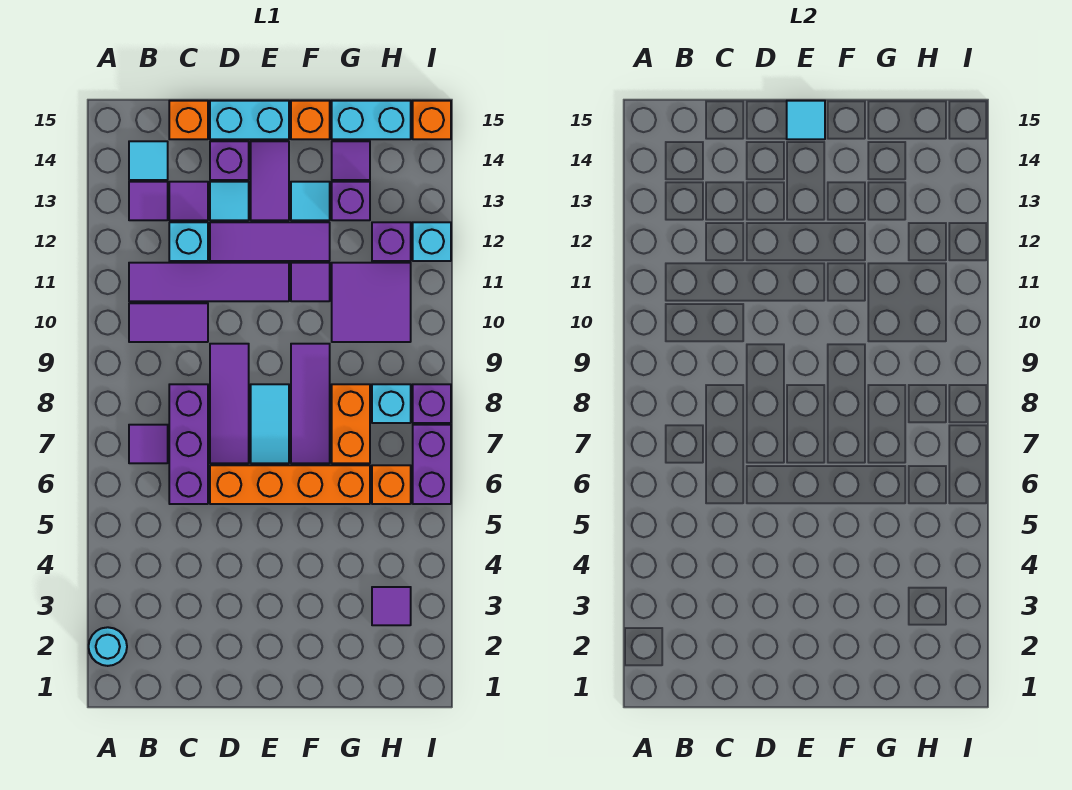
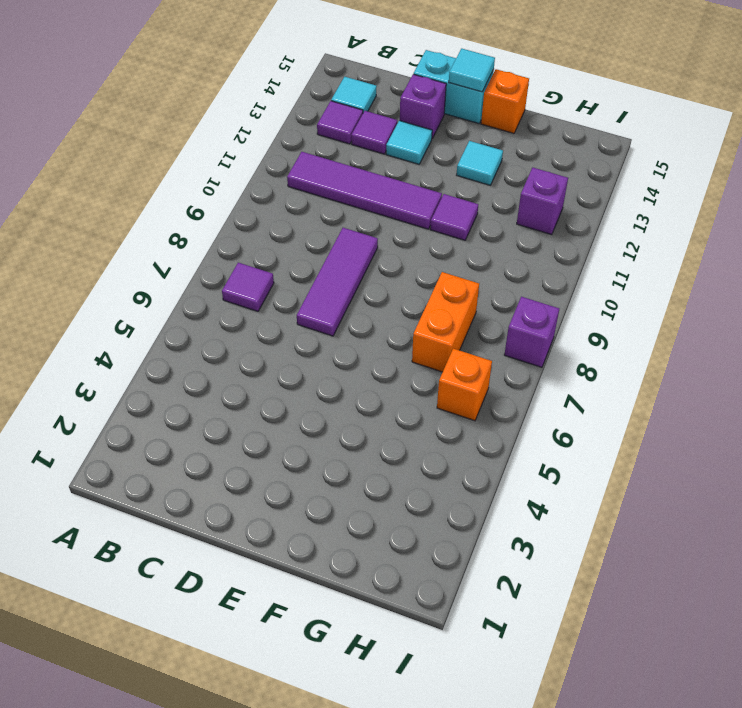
none -> cyan round brick A2 level 1
none -> purple tile B10:C10 level 1
none -> purple brick C6:C8 level 1
none -> cyan brick C12 level 1

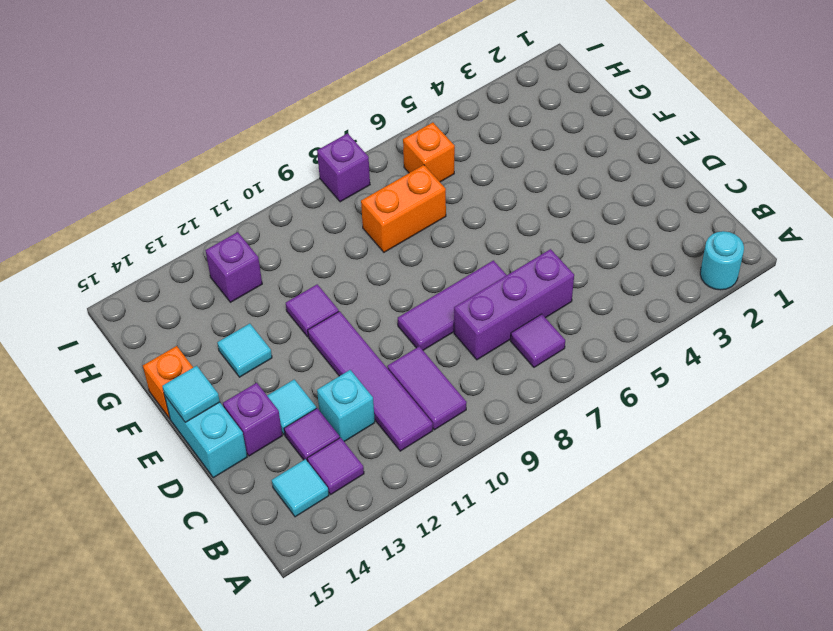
none -> orange brick C15 level 1
none -> orange brick D6:G6 level 1
none -> purple tile D12:F12 level 1
none -> cyan tile E7:E8 level 1

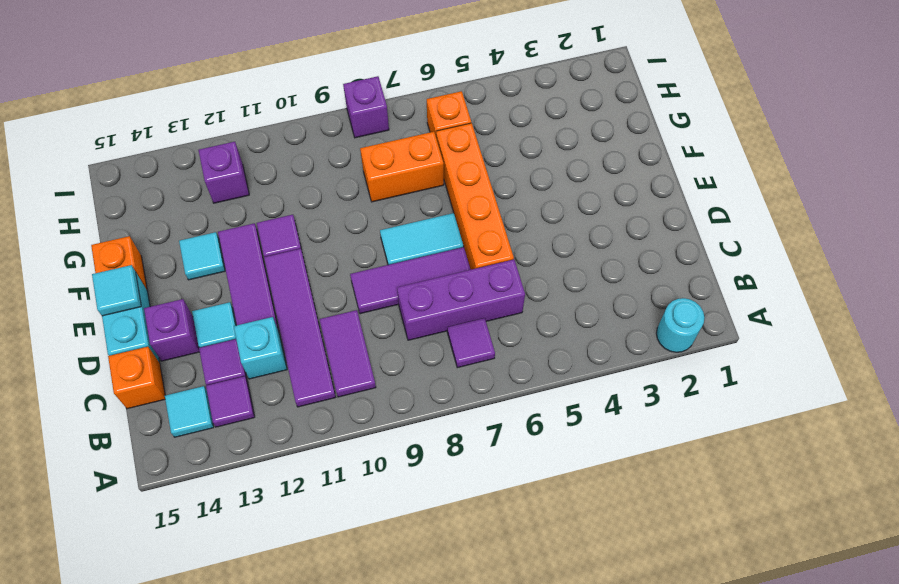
none -> purple tile E13:E14 level 1
none -> purple tile F7:F9 level 1
none -> purple tile G10:H11 level 1
none -> purple brick G13 level 1

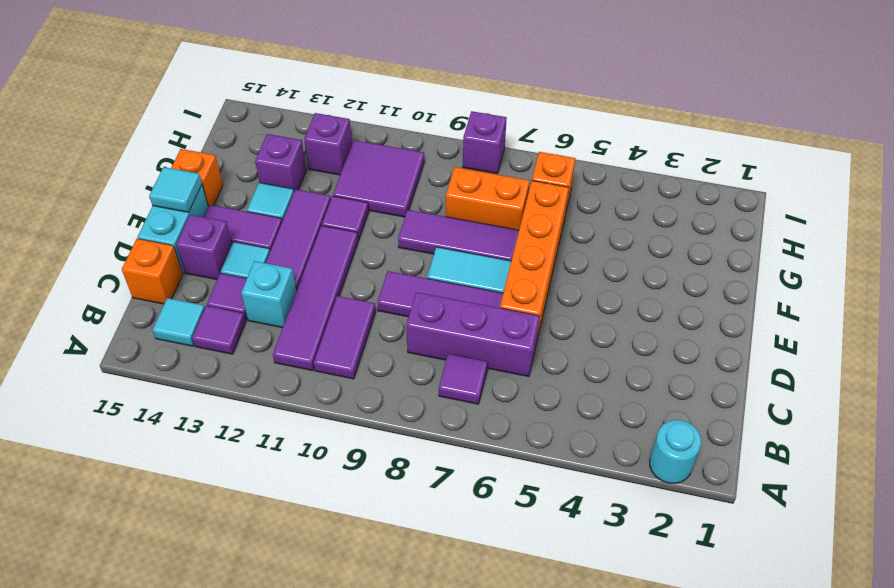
none -> purple tile G14 level 1
none -> cyan brick G15:H15 level 1
none -> purple tile H3 level 1
none -> cyan brick H8 level 1

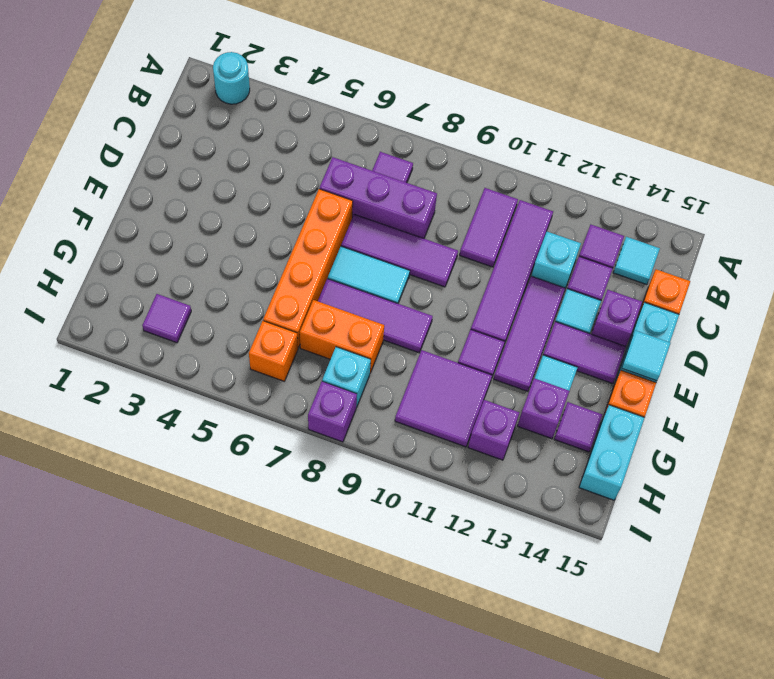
none -> purple brick I6:I7 level 1
none -> cyan brick I12 level 1
none -> orange brick I15 level 1

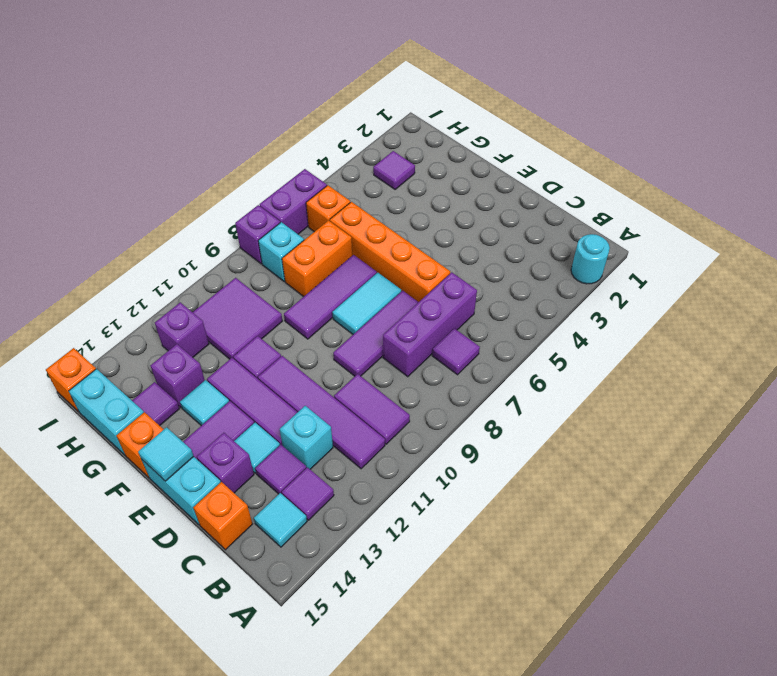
none -> cyan brick I12 level 1

